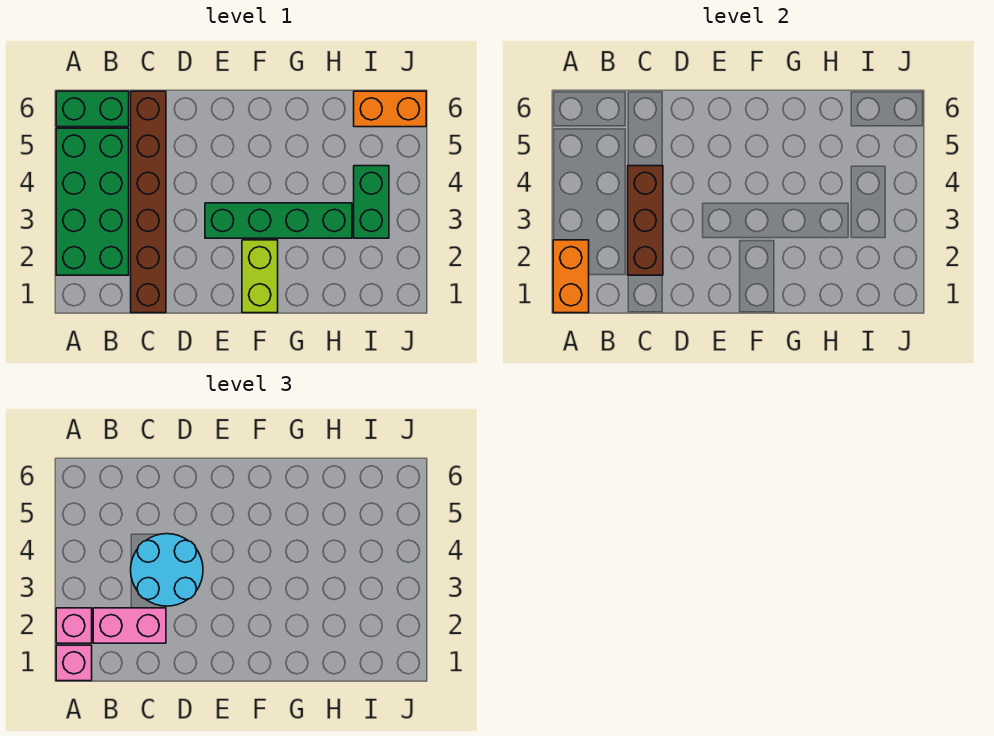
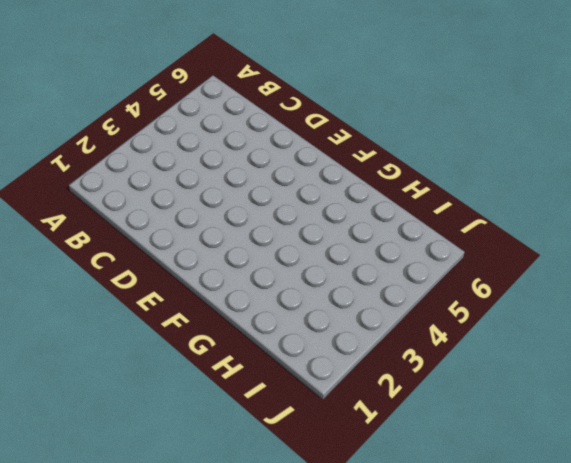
none -> green brick A2:B5 level 1
none -> green brick A6:B6 level 1
none -> brown brick C1:C6 level 1

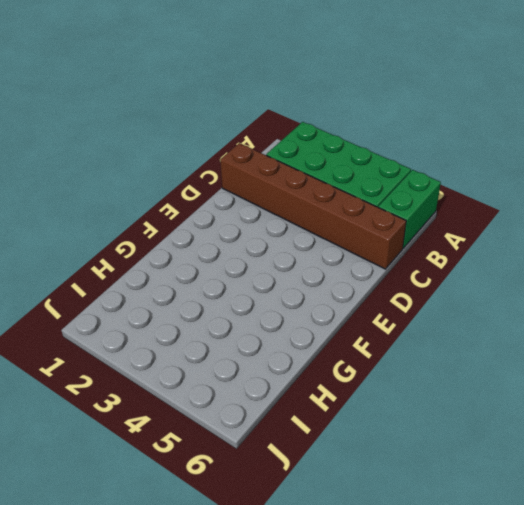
none -> green brick E3:H3 level 1
none -> lime brick F1:F2 level 1
none -> green brick I3:I4 level 1

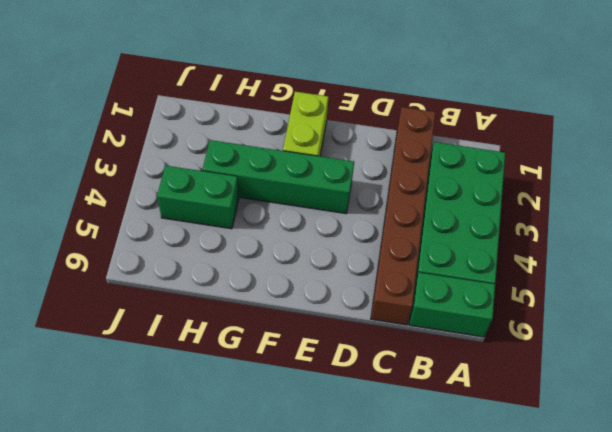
green brick H4:I4 level 1 -> green brick I3:I4 level 1
none -> orange brick I6:J6 level 1
none -> orange brick A1:A2 level 2
none -> brown brick C2:C4 level 2

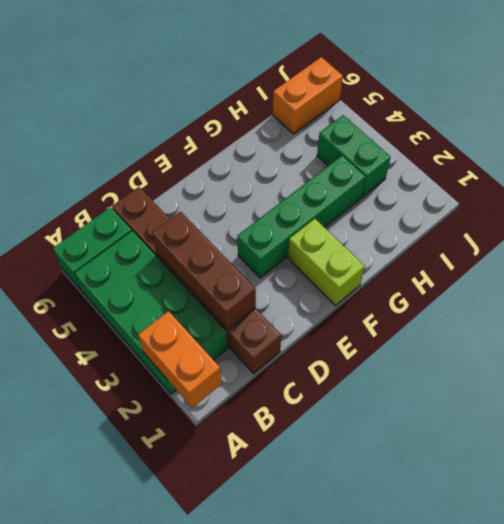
none -> pink brick A1 level 3
none -> pink brick A2 level 3
none -> pink brick B2:C2 level 3

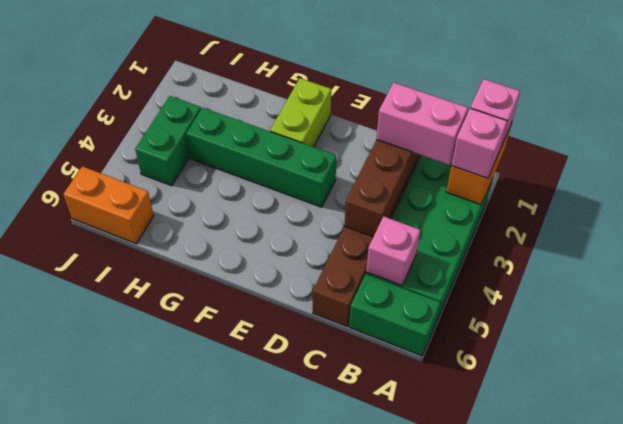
pink brick B5 level 2 -> none
none -> cyan round brick C3:D4 level 3

